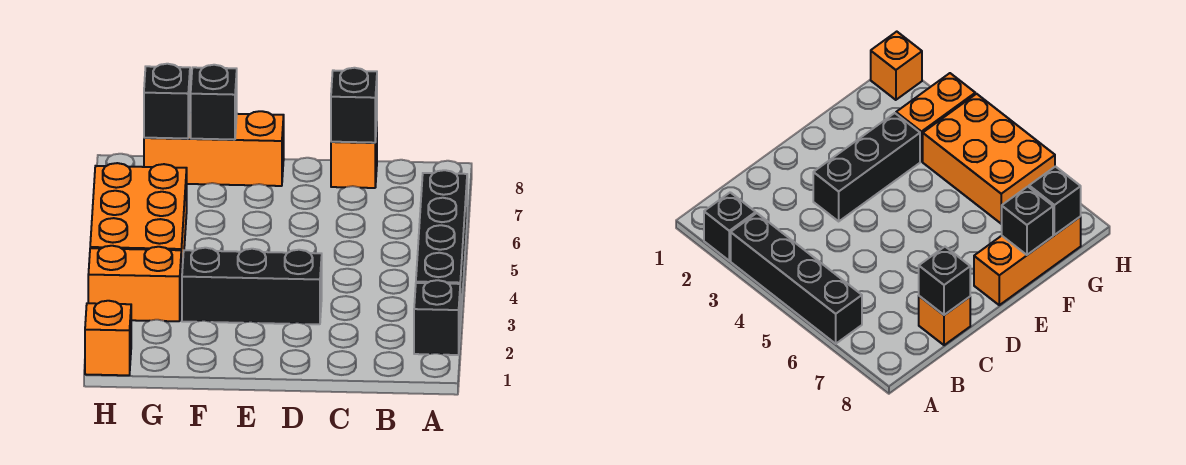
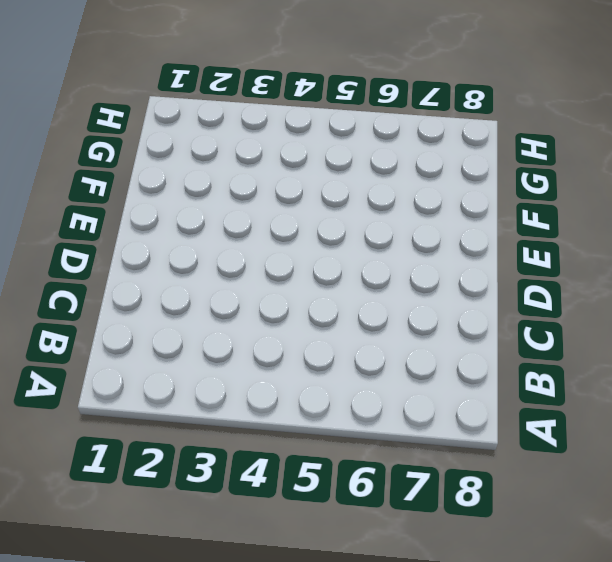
none -> black brick A2 level 1
none -> black brick A3:A6 level 1

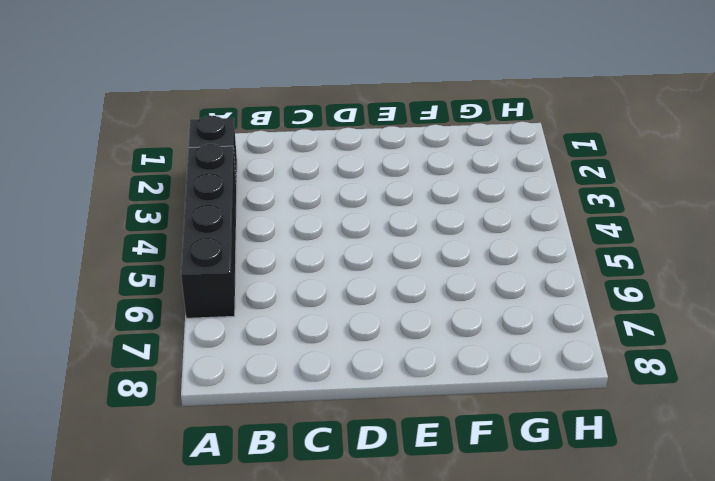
none -> orange brick C8 level 1
none -> black brick D3:F3 level 1

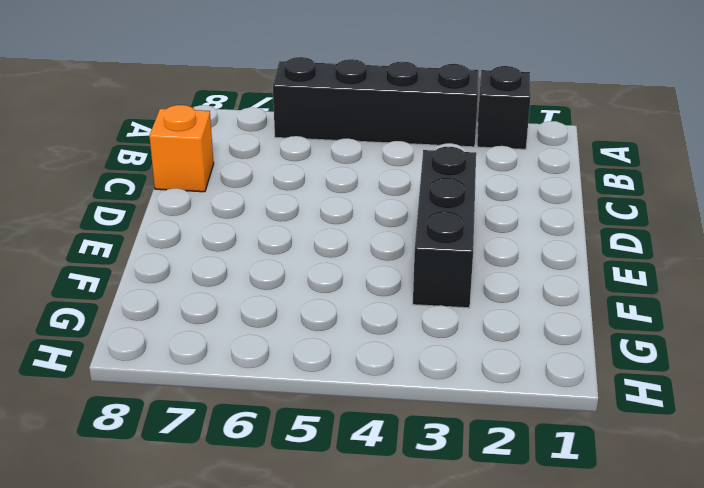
none -> orange brick E8:G8 level 1
none -> orange brick G3:H3 level 1

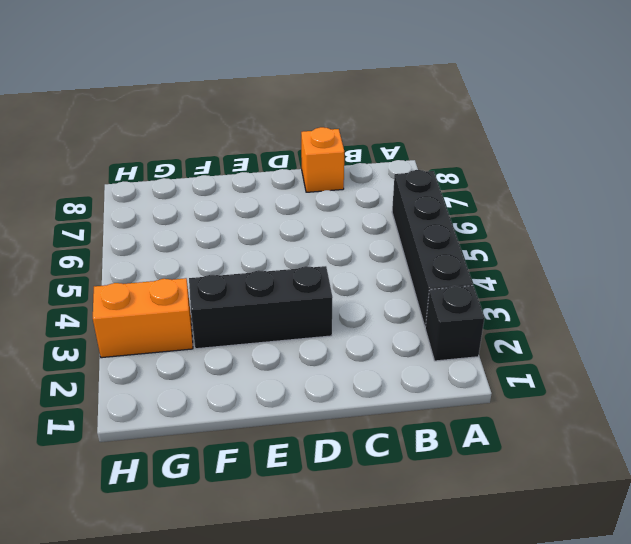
none -> orange brick E8:G8 level 1
none -> orange brick G4:H6 level 1

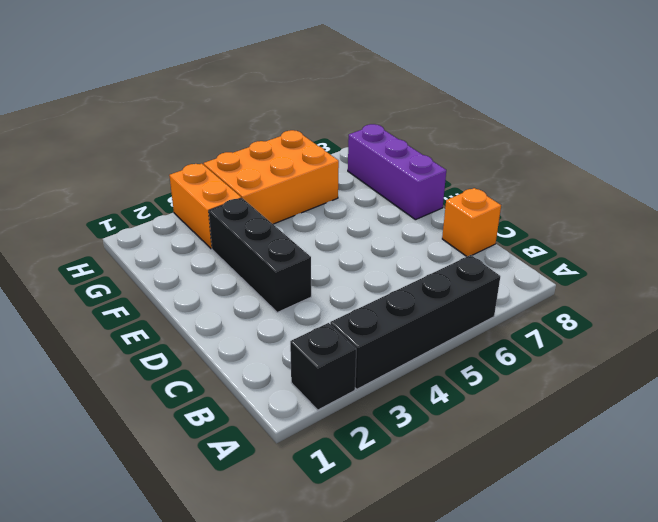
purple brick E8:G8 level 1 -> orange brick E8:G8 level 1
none -> orange brick H1 level 1
none -> black brick C8 level 2

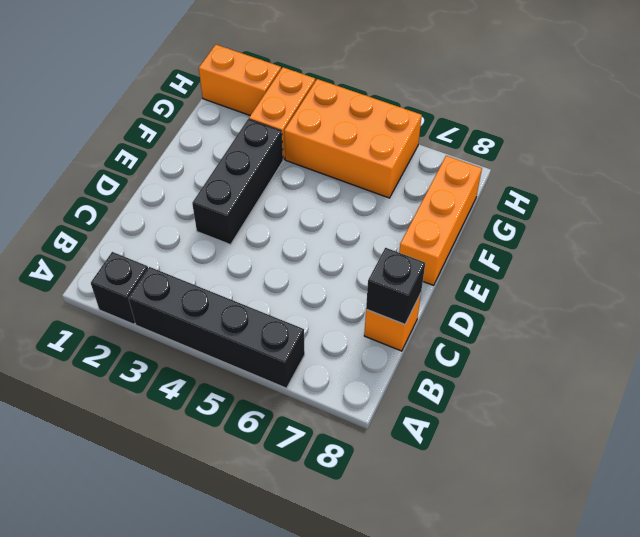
orange brick H1:H2 level 1 -> orange brick H1 level 1
none -> black brick F8 level 2
none -> black brick G8 level 2

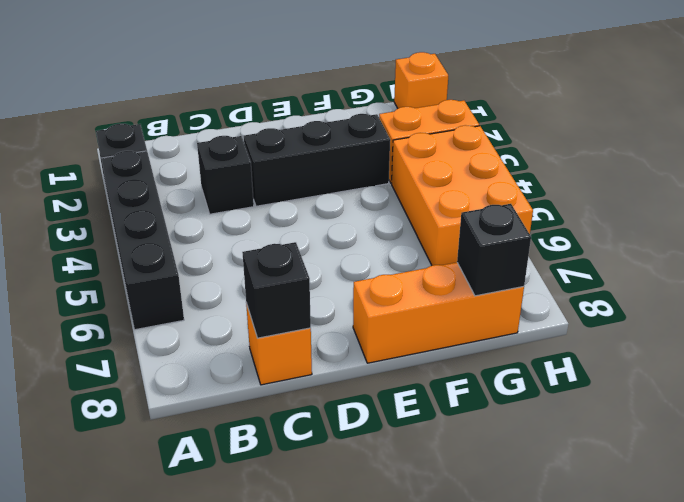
black brick C3 level 1 -> black brick F8 level 2

